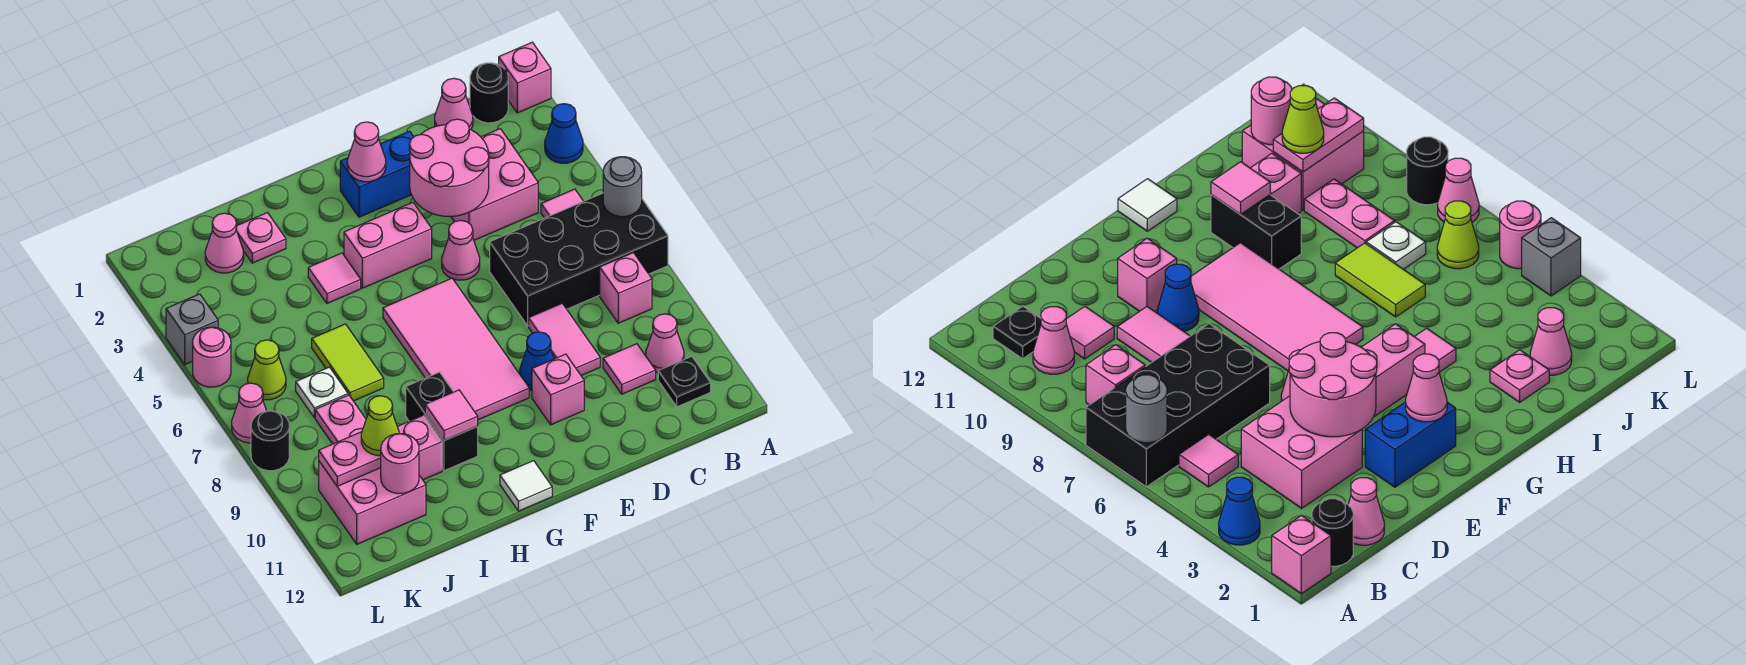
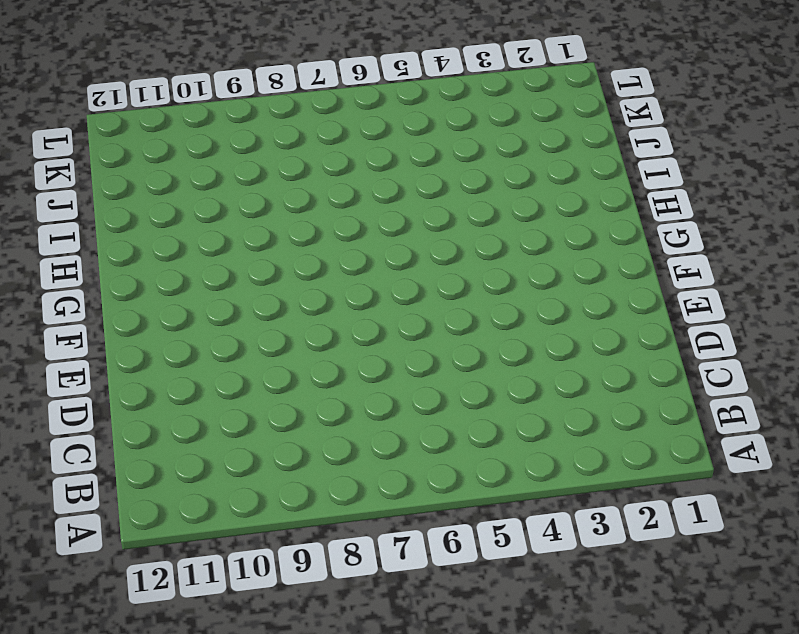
none -> pink brick A1 level 1
none -> blue cone A3 level 1
none -> black brick A6:D7 level 1
none -> black round brick B1 level 1

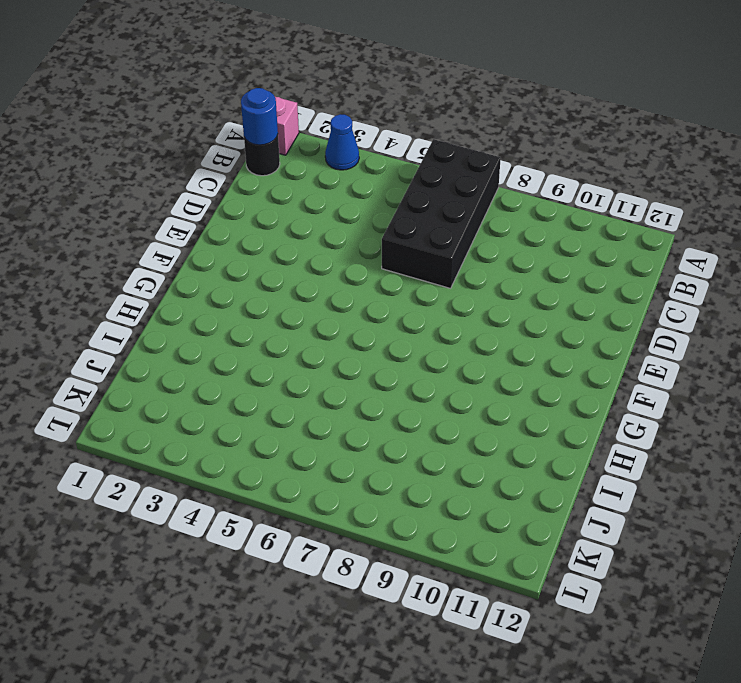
blue round brick B1 level 2 -> none
none -> pink tile B5 level 1
none -> pink brick B8 level 1
none -> pink cone B10 level 1
none -> black plate B11 level 1

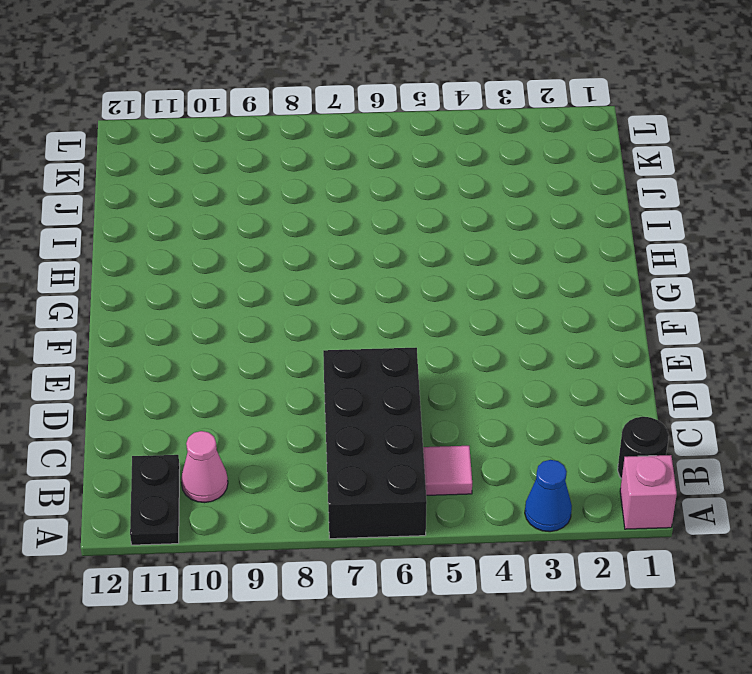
black plate A11:B11 level 1 -> black plate B11 level 1
none -> pink brick B8 level 1
none -> pink cone C1 level 1
none -> pink brick C3:D4 level 1
none -> pink tile C10 level 1

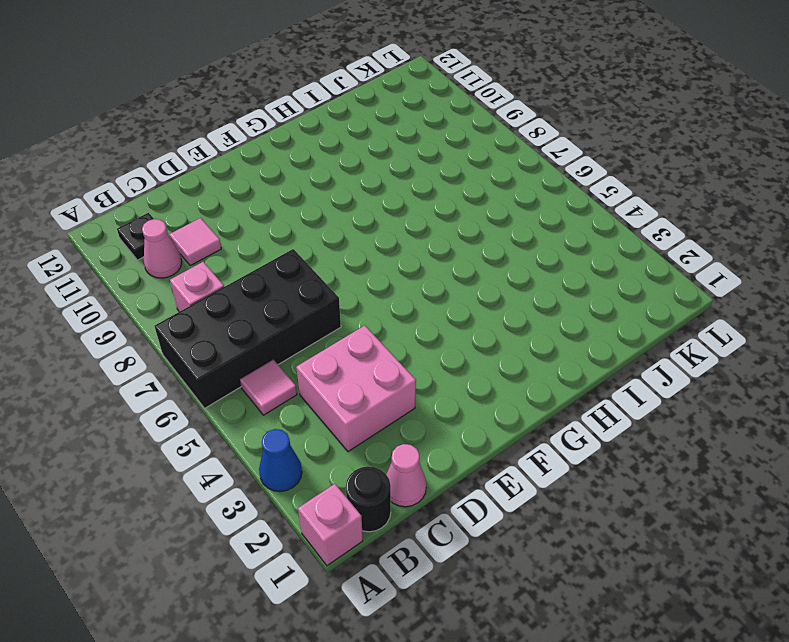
none -> pink tile D8:D9 level 1
none -> blue brick E2:F2 level 1
none -> pink cone E5 level 1
none -> blue cone E9 level 1

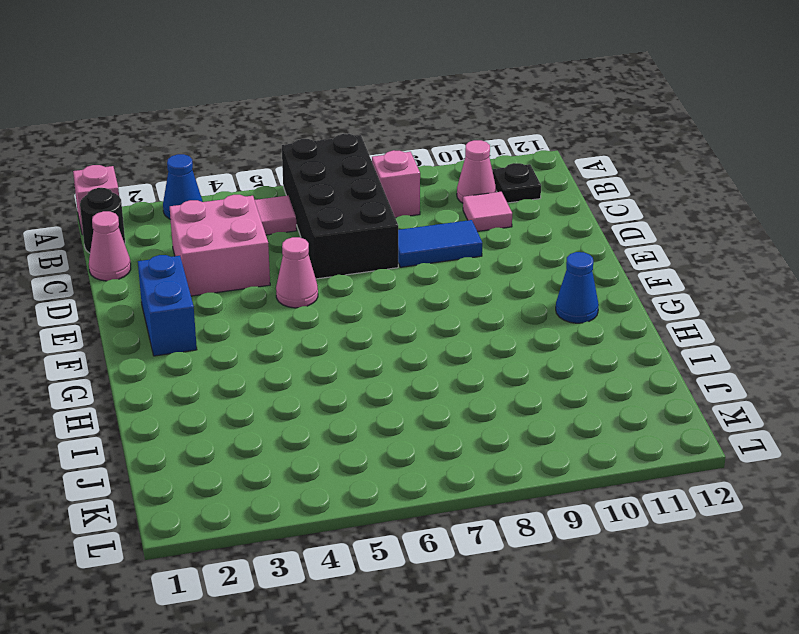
blue tile D8:D9 level 1 -> pink tile D8:D9 level 1
blue cone G11 level 1 -> blue cone E9 level 1
none -> pink brick E10 level 1
none -> pink brick F4:G4 level 1
none -> pink tile F6:G9 level 1
none -> white tile G12 level 1

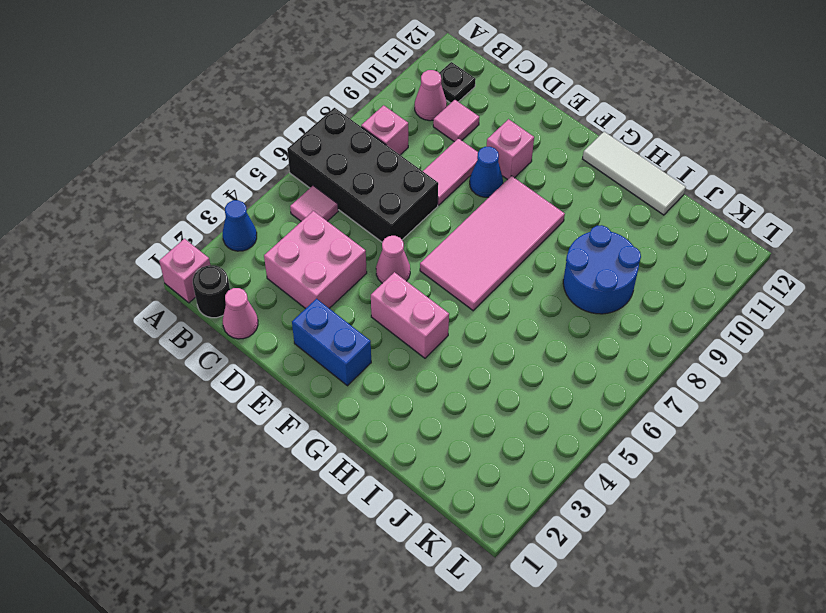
white tile G12:I12 level 1 -> white tile G12 level 1
blue round brick I8:J9 level 1 -> pink plate J8:J9 level 1
none -> pink tile H4 level 1
none -> black brick H9:H10 level 1
none -> pink plate I2 level 1
none -> lime tile I6:I7 level 1

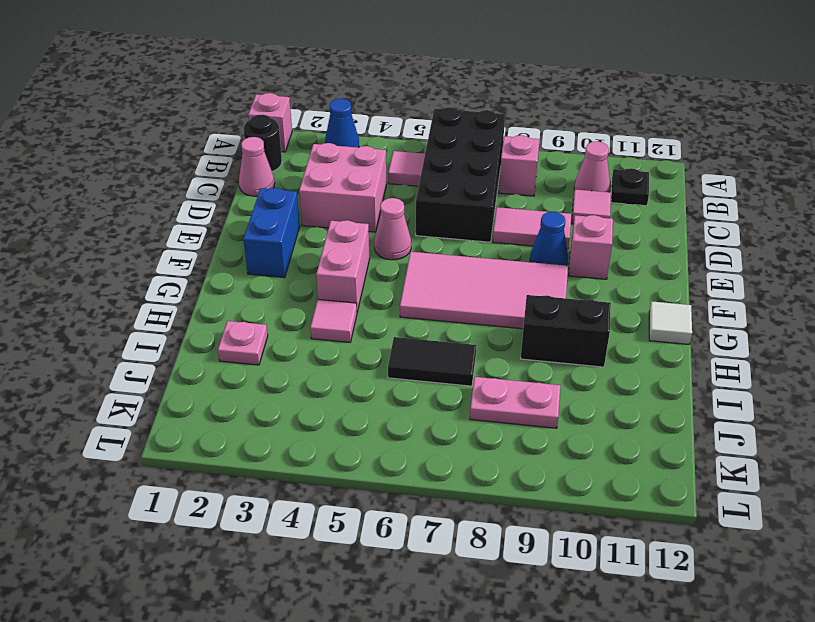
black tile I6:I7 level 1 -> lime tile I6:I7 level 1
none -> pink brick I10 level 1
none -> pink cone J2 level 1
none -> white plate J7 level 1
none -> pink brick J10:K11 level 1

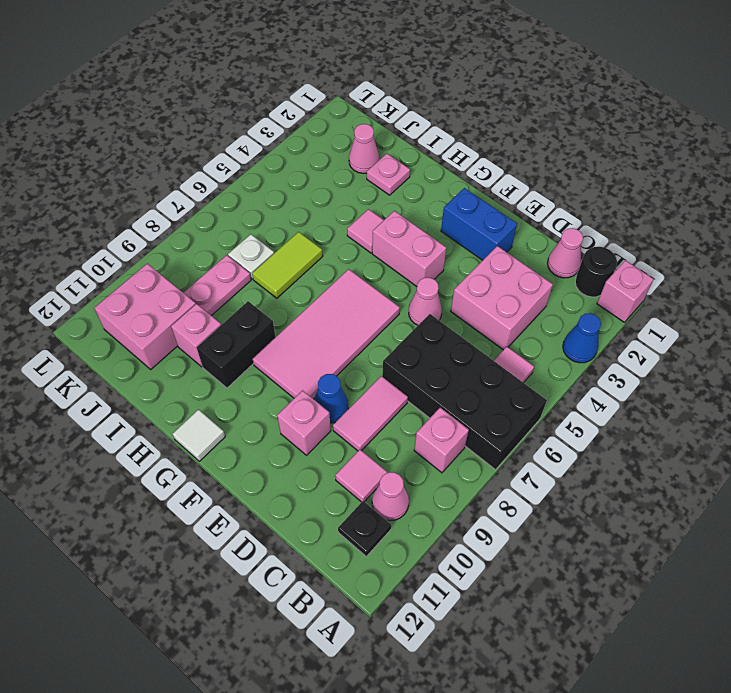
none -> lime cone K6 level 1
none -> grey brick L4 level 1
none -> pink round brick L5 level 1
none -> pink cone L7 level 1

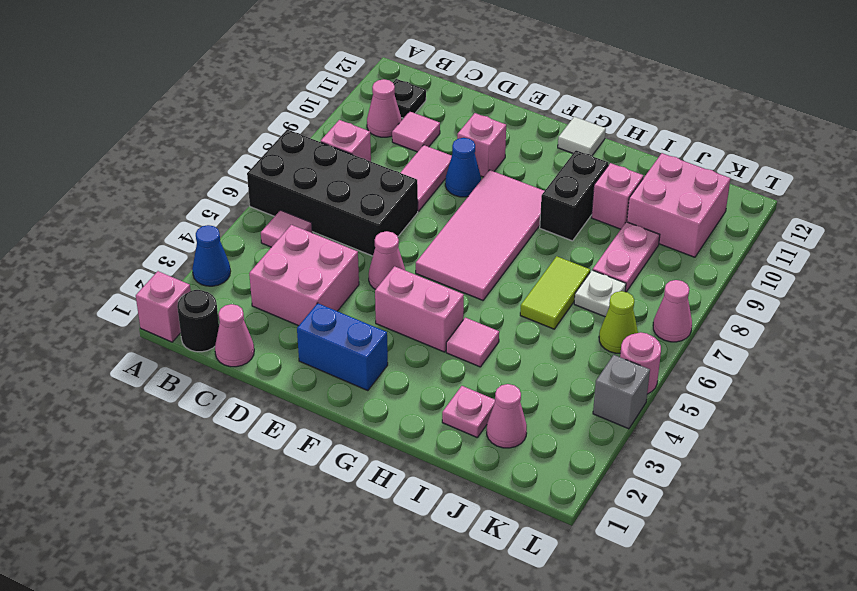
none -> black round brick L8 level 1
none -> grey round brick A6 level 2
none -> pink round brick D3:E4 level 2
none -> pink cone F2 level 2

